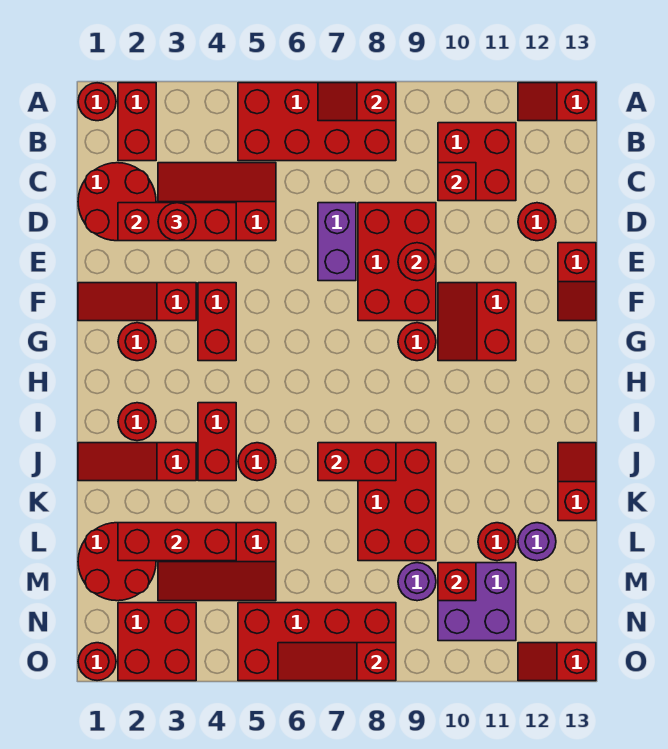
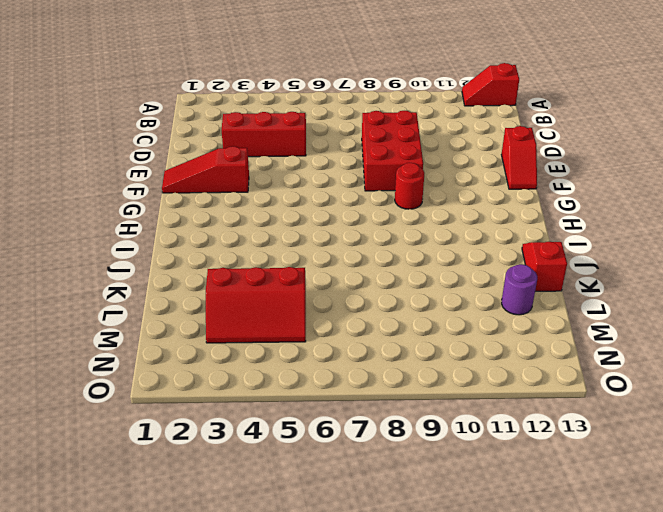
none -> red round brick A1 level 1
none -> red brick A2:B2 level 1
none -> red brick A5:B8 level 1
none -> red brick B10:C11 level 1

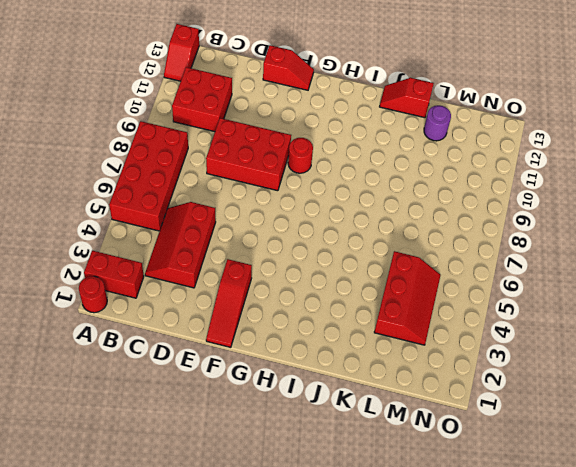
none -> red round brick C1:D2 level 1
none -> purple brick D7:E7 level 1
none -> red round brick D12 level 1
none -> red brick F4:G4 level 1

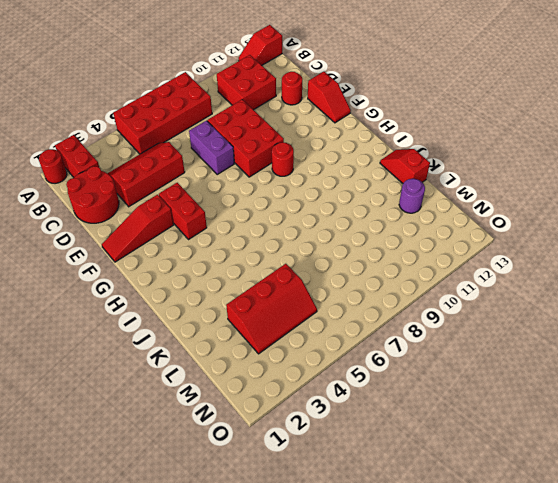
none -> red slope F10:G11 level 1 top 11
none -> red round brick G2 level 1
none -> red round brick I2 level 1
none -> red brick I4:J4 level 1

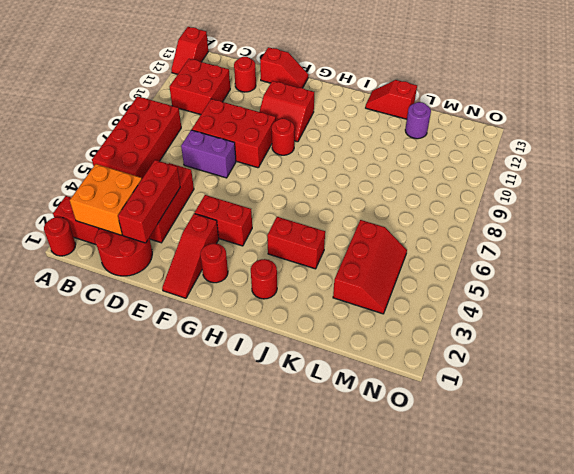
orange brick B2:C3 level 2 -> none
none -> red slope J1:J3 level 1 top 3
none -> red round brick J5 level 1
none -> red brick J8:L9 level 1
none -> red round brick L1:M2 level 1

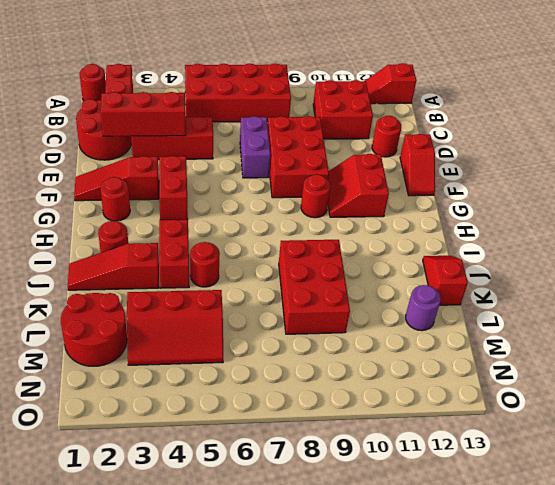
none -> red round brick L11 level 1
none -> purple round brick M9 level 1
none -> purple brick M10:N11 level 1
none -> red brick N2:O3 level 1

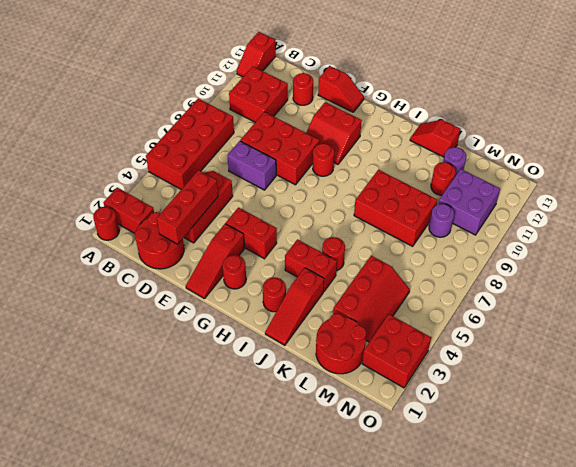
none -> red brick N5:O8 level 1
none -> red round brick O1 level 1
none -> red slope O12:O13 level 1 top 13
none -> red slope A7:A8 level 2 top 8

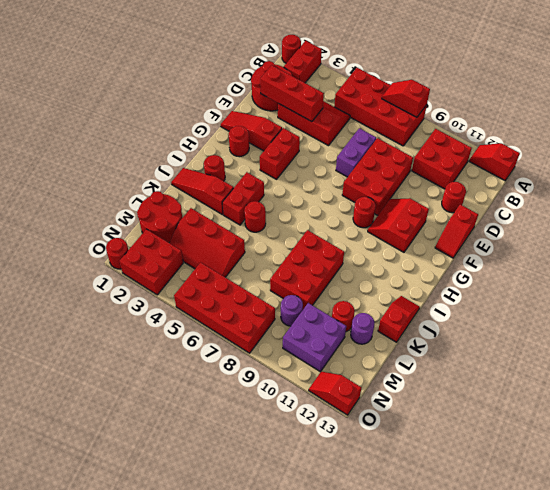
none -> red brick C10 level 2
none -> red round brick E9 level 2
none -> red brick J7:J8 level 2
none -> red brick L2:L4 level 2

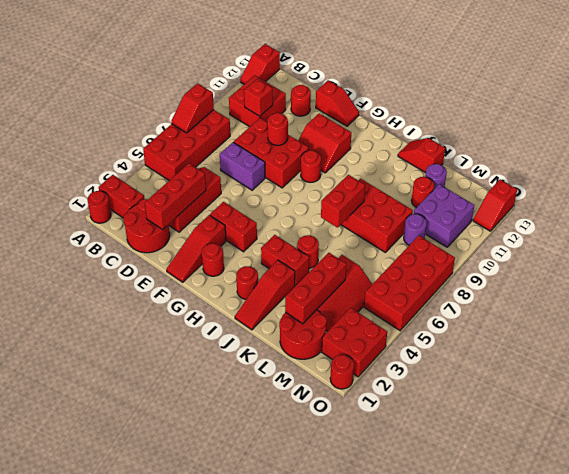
none -> red brick M10 level 2
none -> red slope O6:O8 level 2 top 8
none -> red round brick D3 level 3

